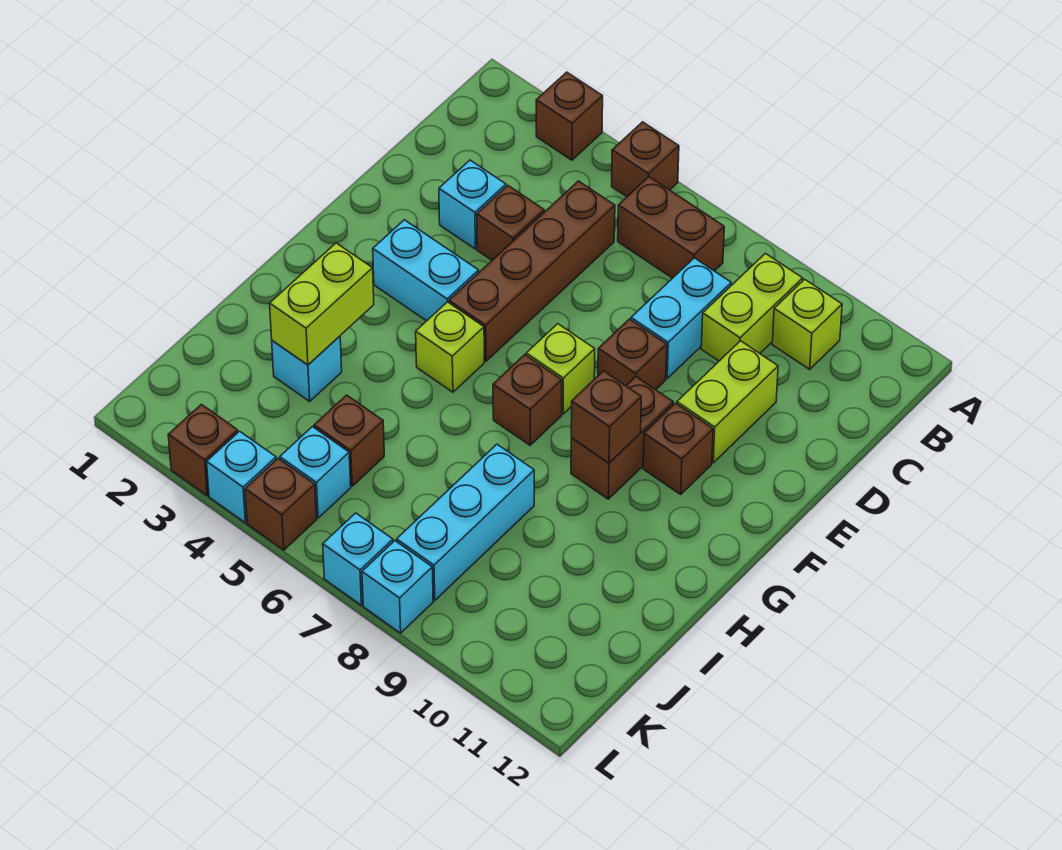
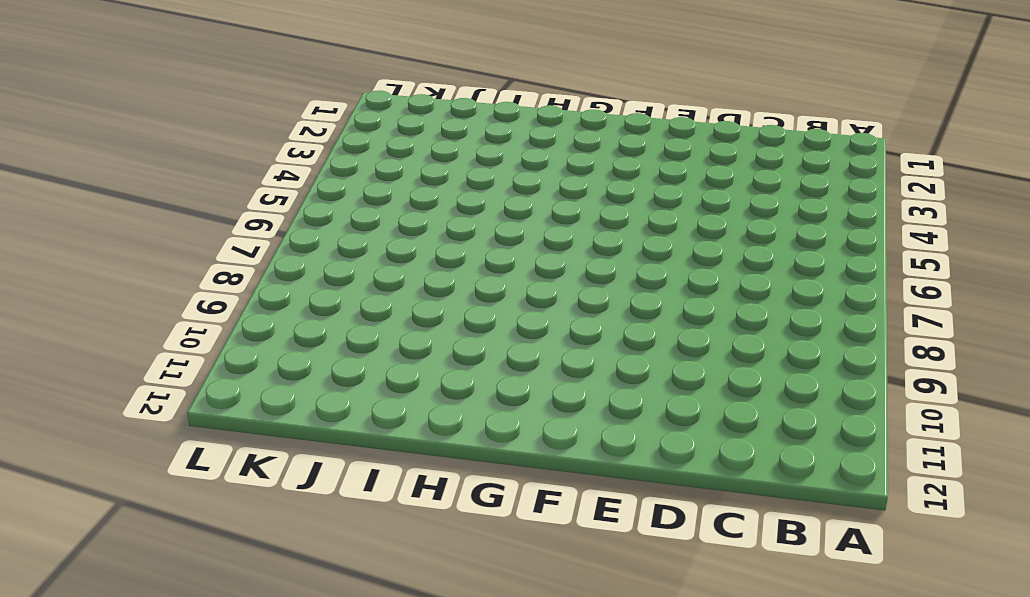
none -> brown brick A3 level 1
none -> brown brick A5 level 1
none -> brown brick B6:B7 level 1

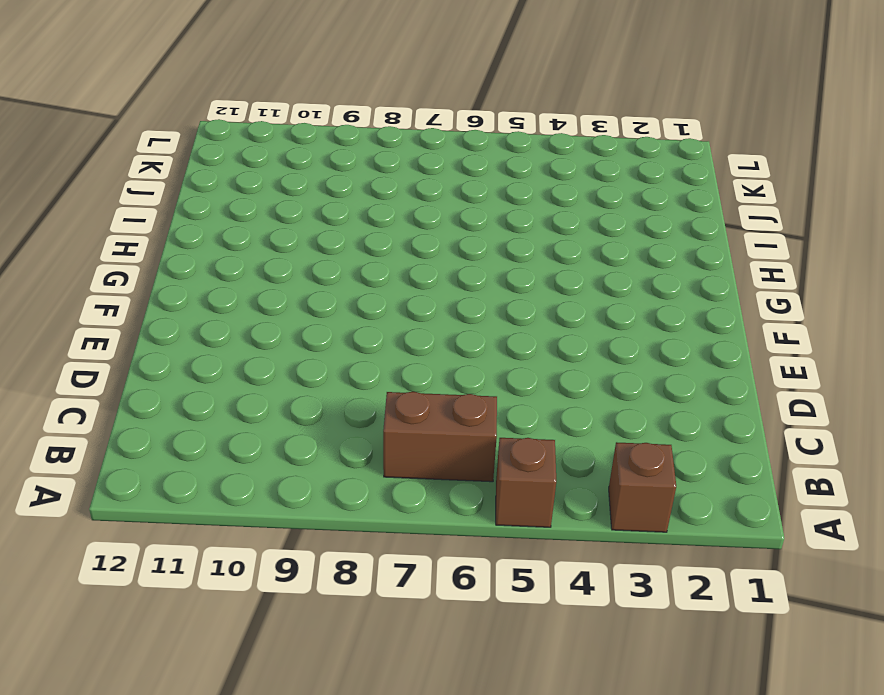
none -> lime brick B9:C9 level 1
none -> lime brick B10 level 1
none -> brown brick C5:F5 level 1

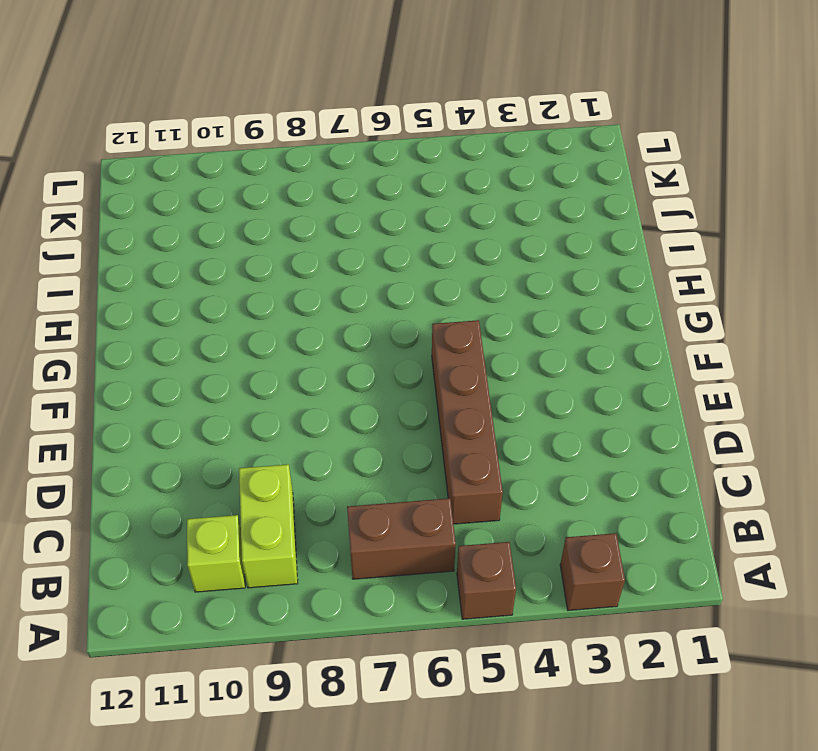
none -> cyan brick C8:D8 level 1
none -> cyan brick D3 level 1
none -> brown brick D4 level 1

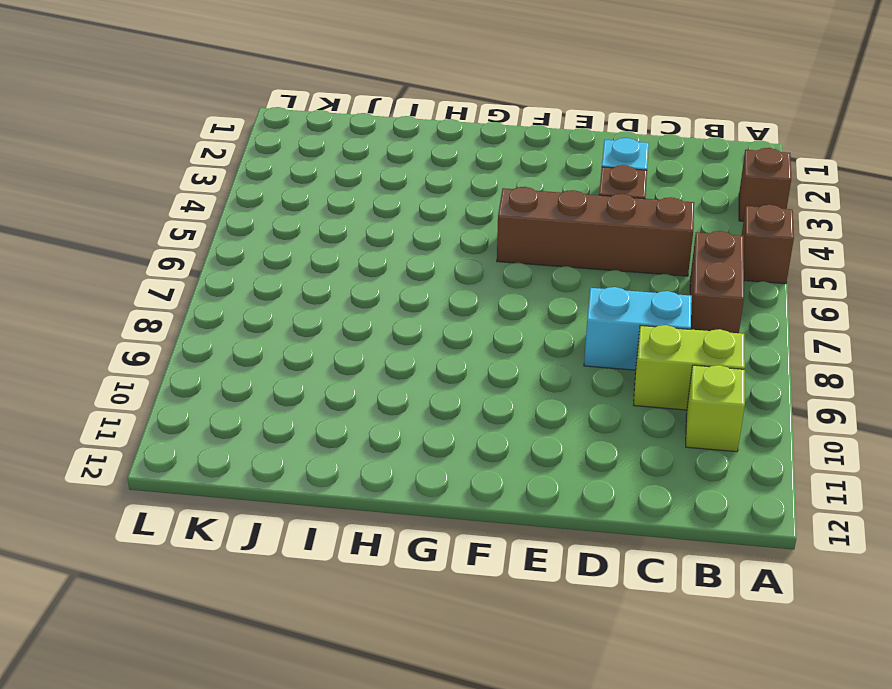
none -> lime brick D10:E10 level 1
none -> brown brick E8 level 1
none -> cyan brick F3:F4 level 1

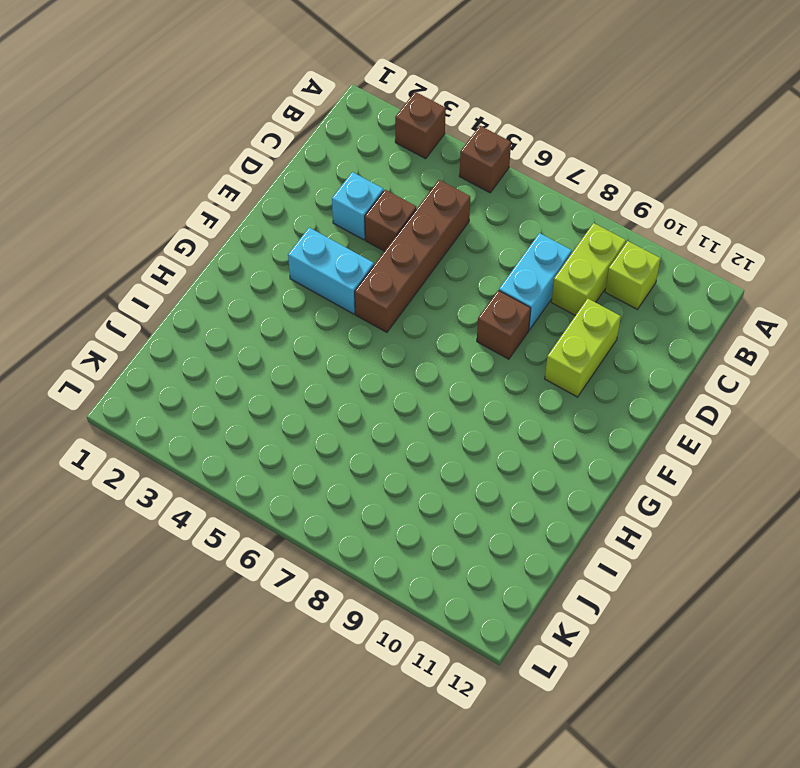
none -> brown brick B6:B7 level 1
none -> lime brick F7 level 1
none -> brown brick F9:G9 level 1

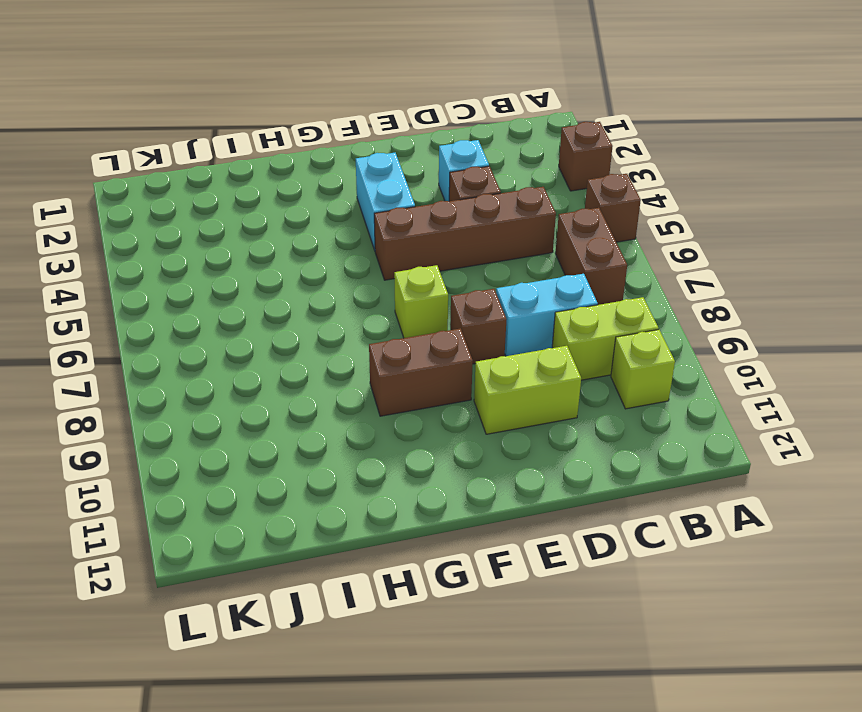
none -> brown brick F10 level 1
none -> lime brick G5 level 1
none -> brown brick G7 level 1

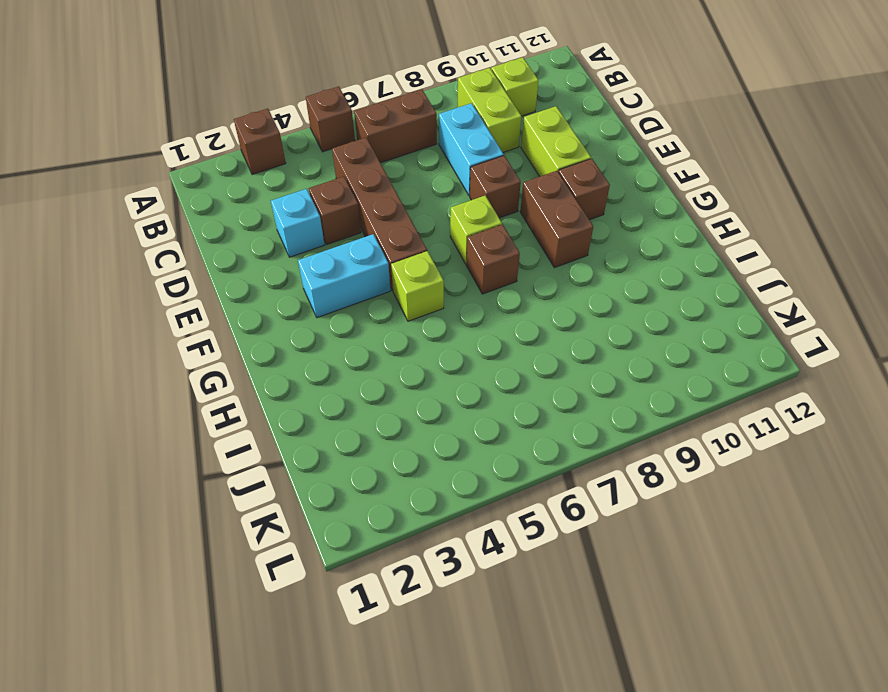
none -> cyan brick I3 level 1
none -> cyan brick I8:K8 level 1
none -> brown brick J5 level 1

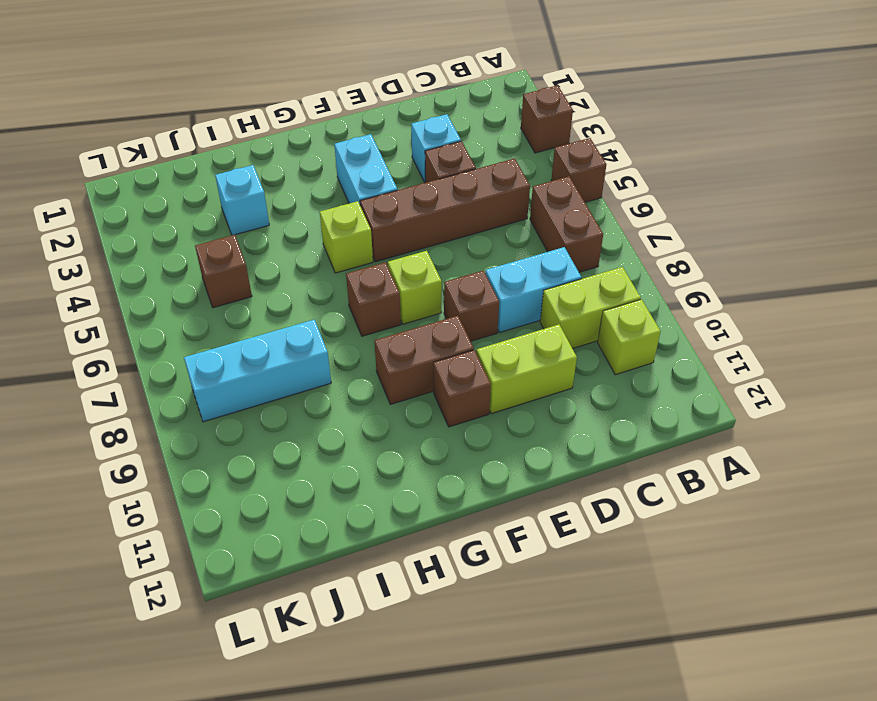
none -> cyan brick K5 level 1
none -> brown brick L3 level 1
none -> cyan brick L4 level 1

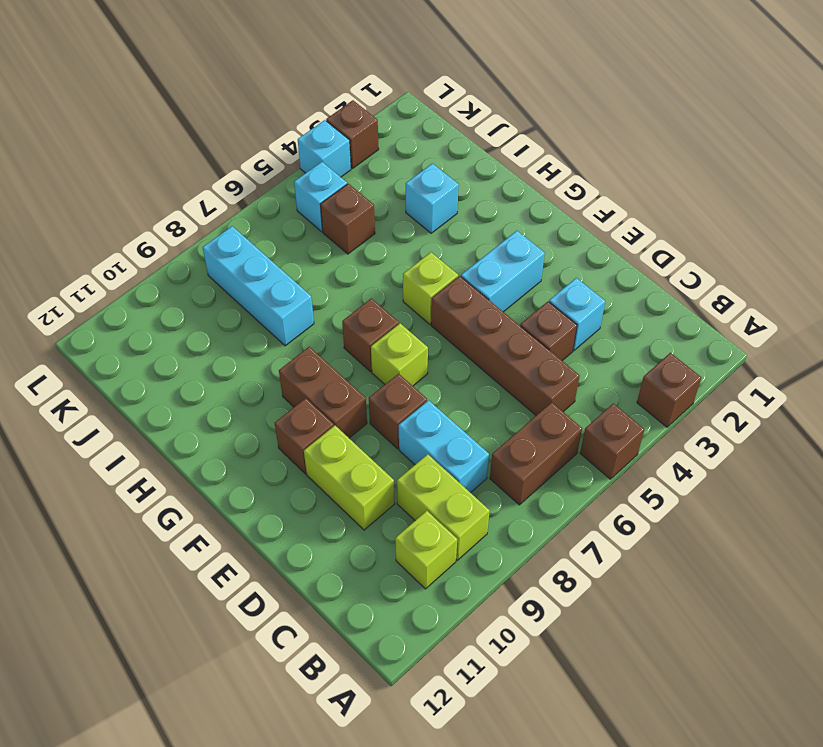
none -> brown brick L5 level 1
none -> cyan brick L7 level 1
none -> cyan brick L8 level 1

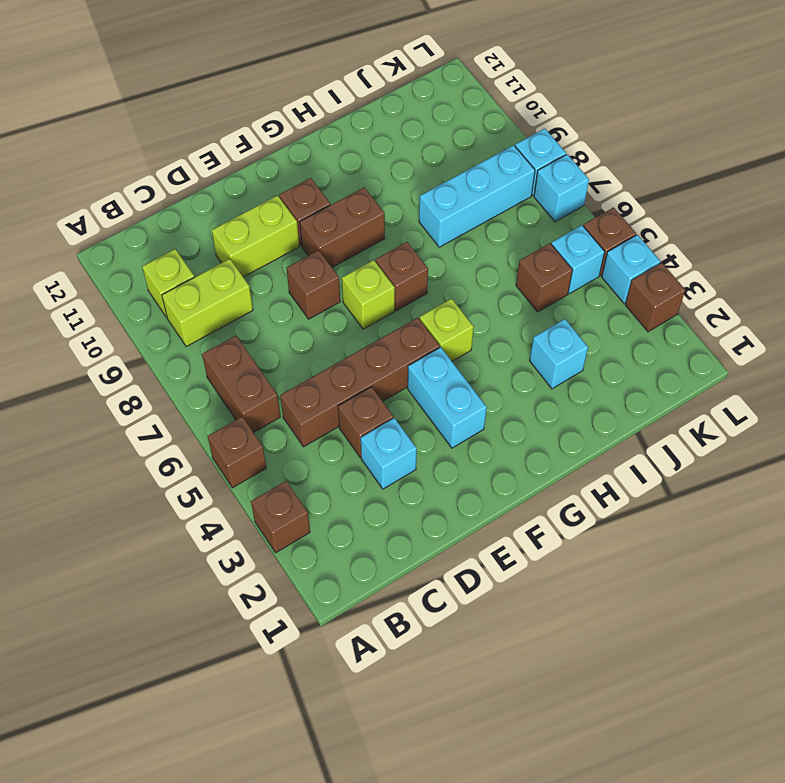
none -> cyan brick C8:D8 level 1
none -> brown brick G9 level 2
none -> lime brick H3:I3 level 2

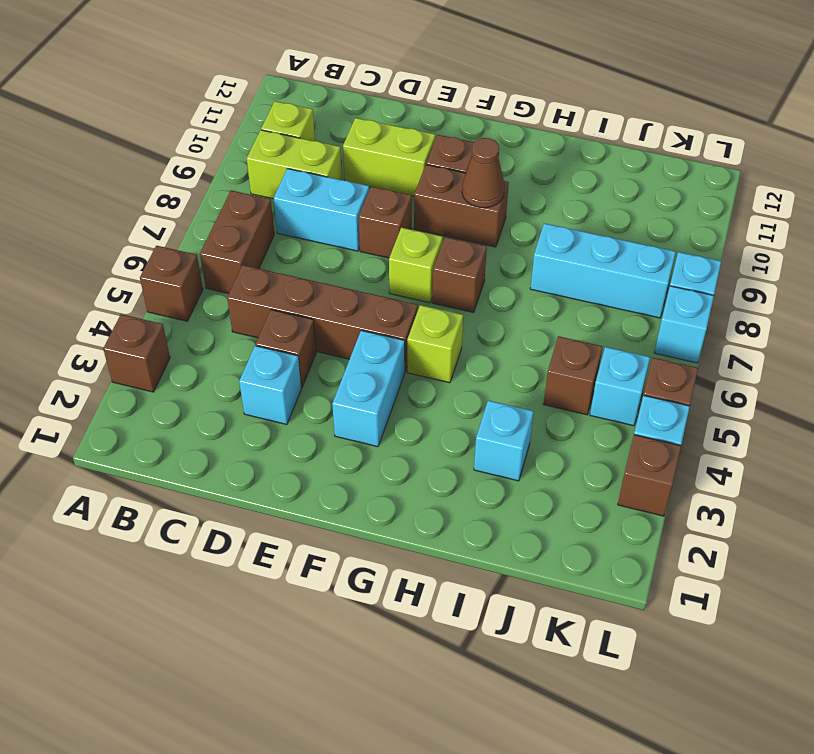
brown cone G9 level 2 -> brown brick G9 level 2
none -> lime brick H3:I3 level 2

